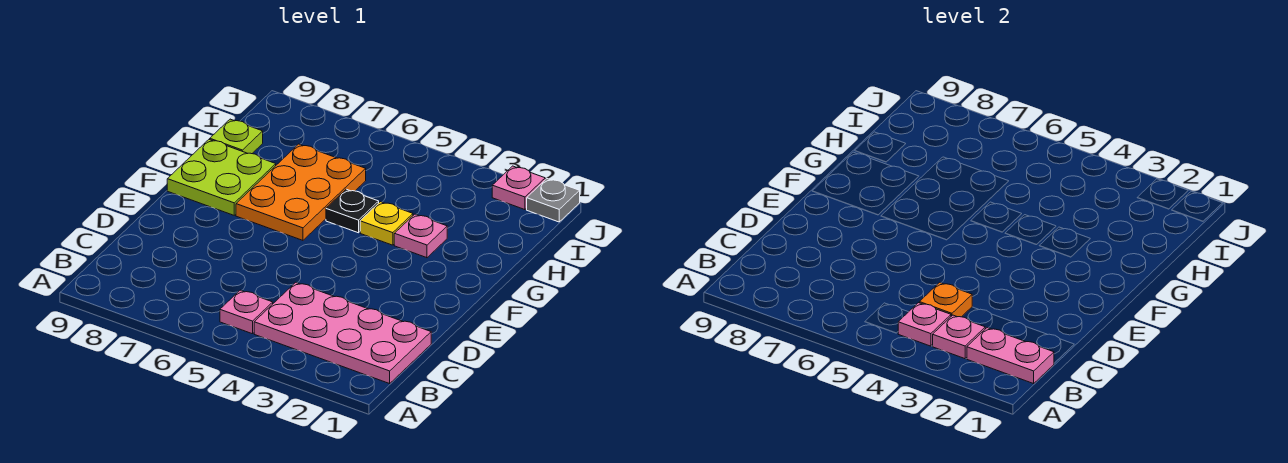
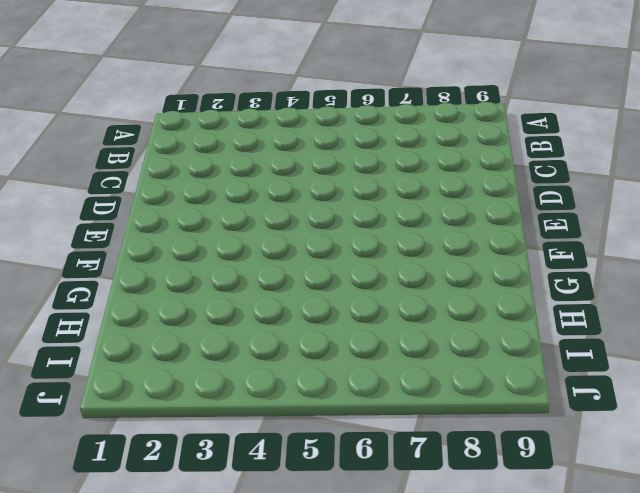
none -> pink plate B1:C4 level 1
none -> pink plate B5 level 1
none -> orange plate F6:H7 level 1

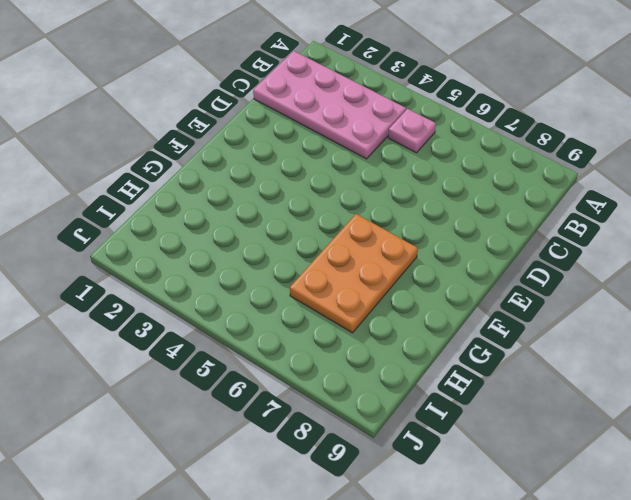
none -> lime plate F8:G9 level 1
none -> pink plate G3 level 1
none -> yellow plate G4 level 1

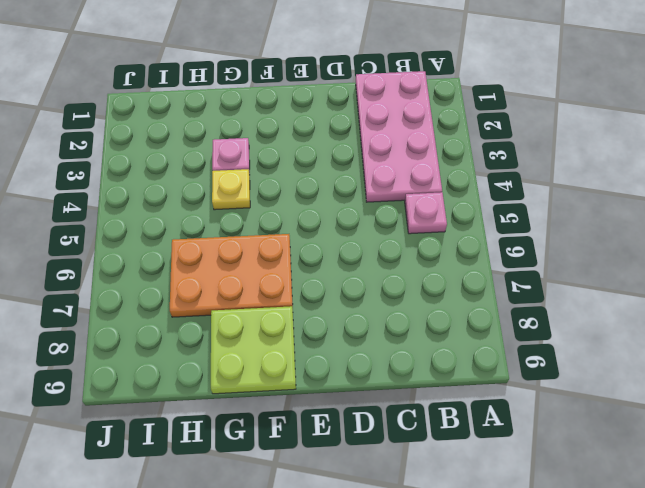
none -> black plate G5 level 1
none -> lime plate H9 level 1
none -> grey plate J1 level 1

